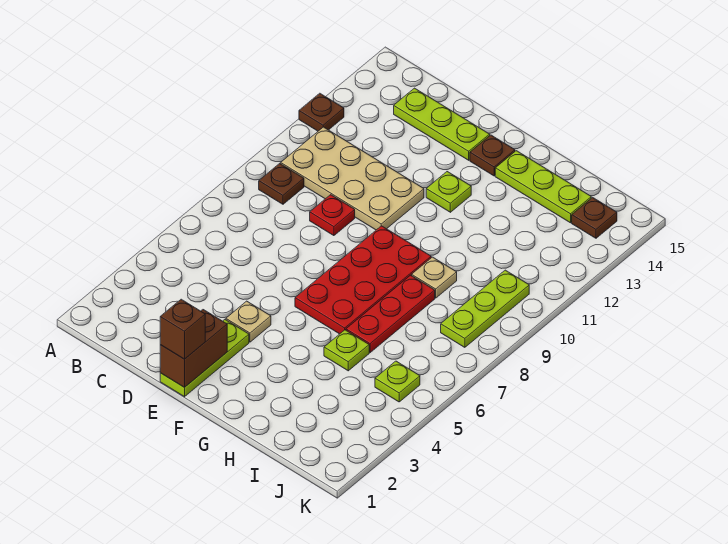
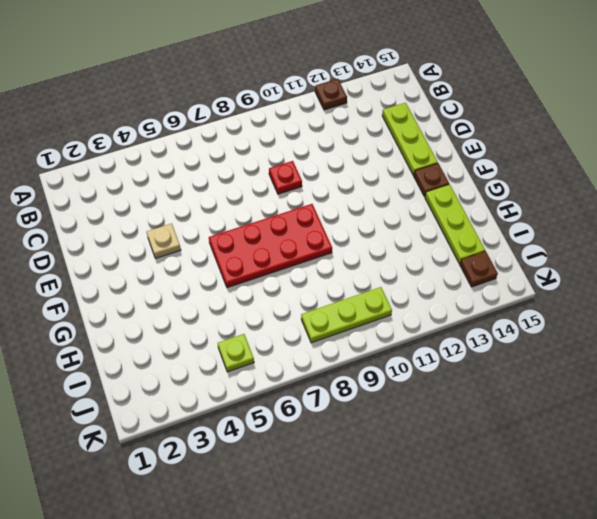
none -> brown plate B9 level 1
none -> tan plate B10:E11 level 1
none -> lime plate E1:E3 level 1

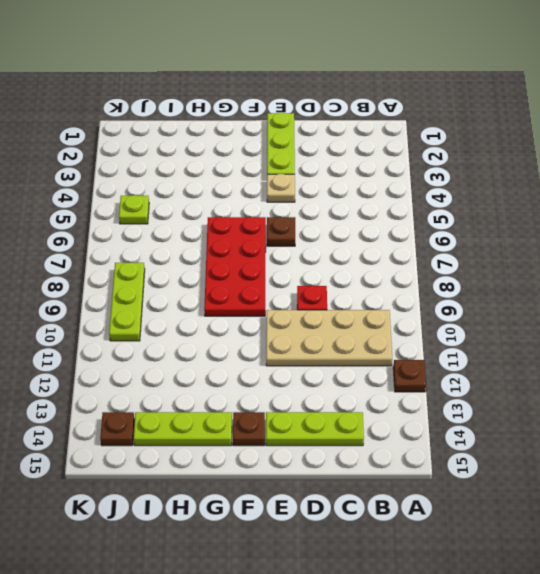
brown plate E6 level 1 -> brown plate B9 level 1
none -> lime plate F12 level 1
none -> lime plate H5 level 1
none -> red plate H6:H8 level 1

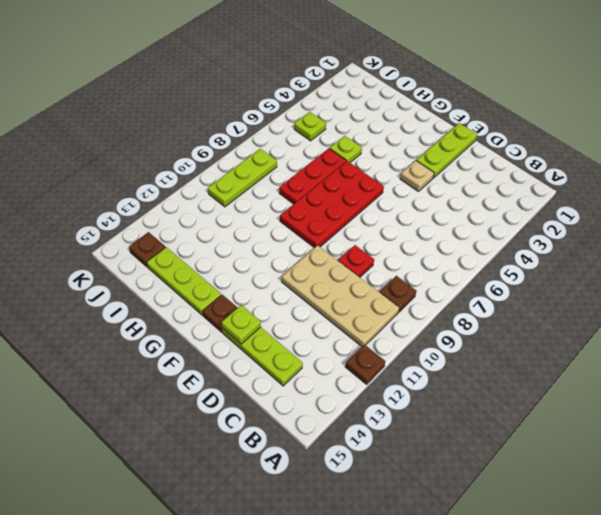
lime plate E14 level 2 -> lime plate F12 level 1
none -> tan plate H9 level 1
none -> brown brick E1:E2 level 2
none -> brown brick E1 level 3

